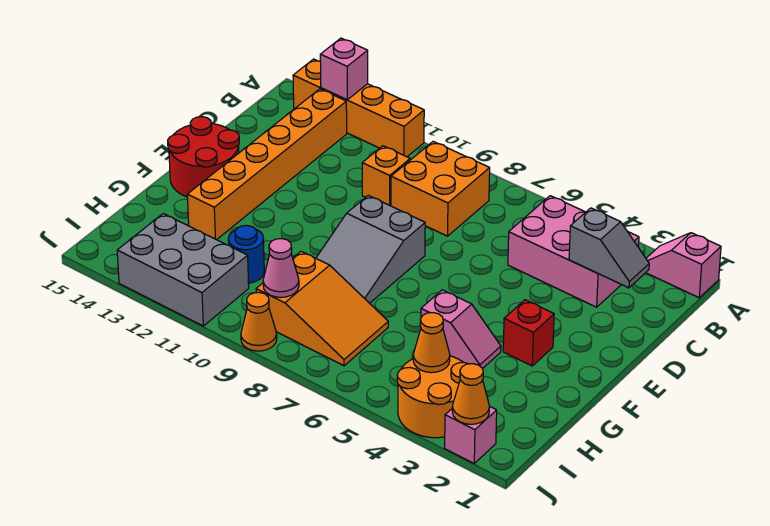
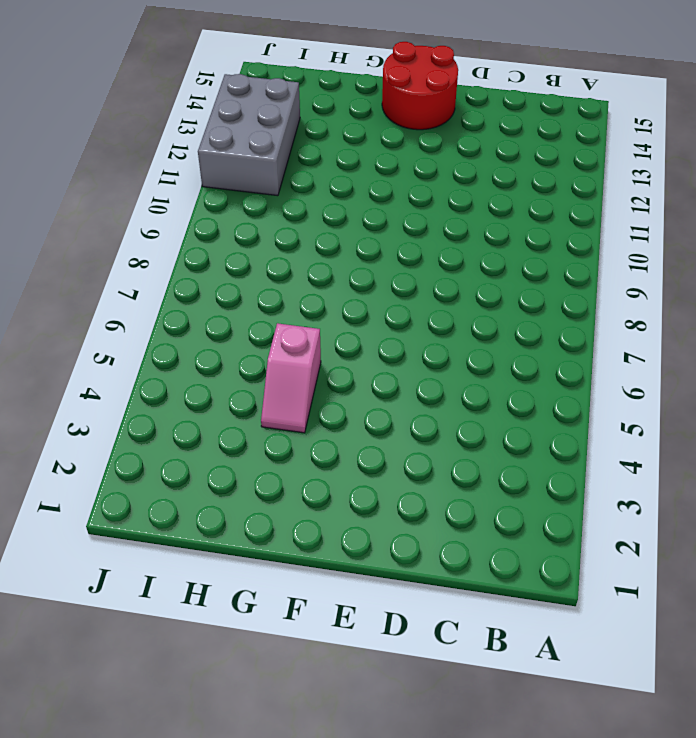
none -> pink slope A1:A2 level 1 top 1
none -> orange brick A11:A14 level 1
none -> pink brick B3:C5 level 1

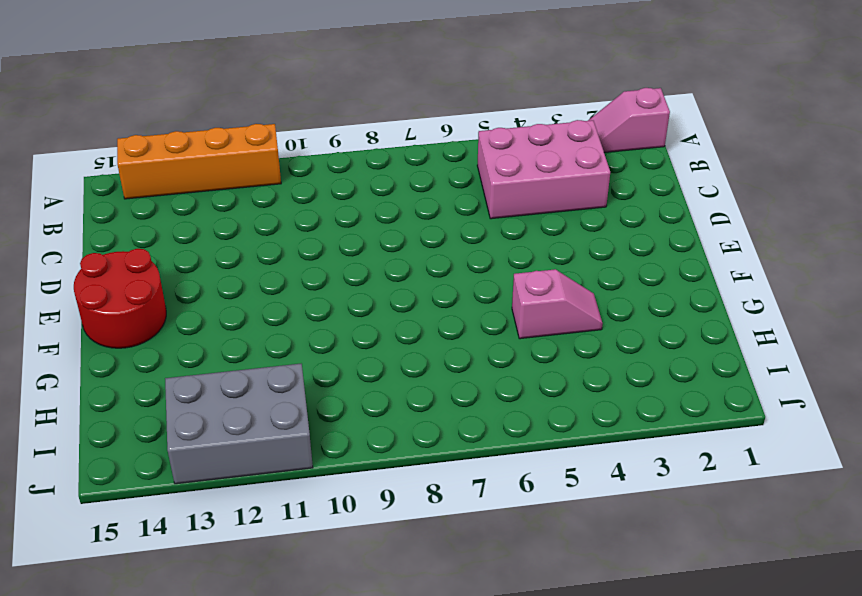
none -> orange brick B8:C9 level 1
none -> orange brick B13:G13 level 1
none -> orange brick C10 level 1

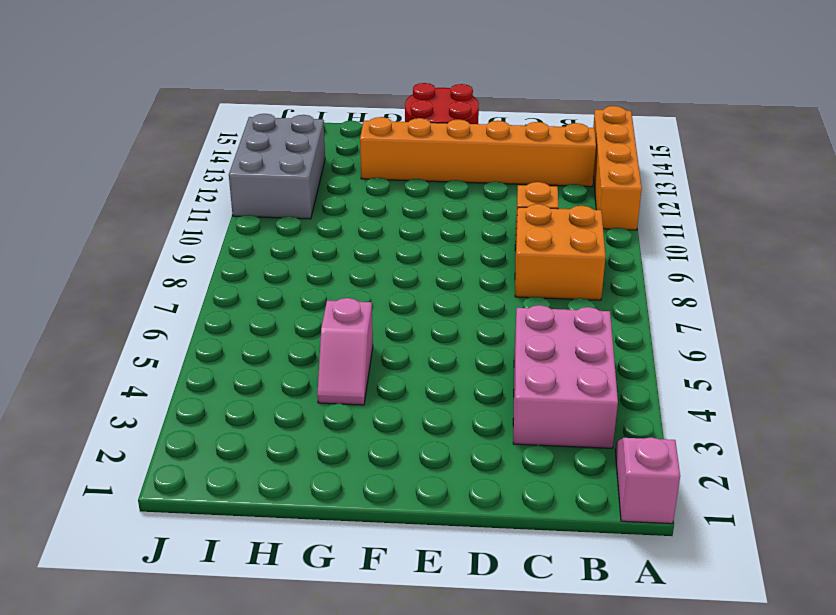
none -> grey slope E8:G9 level 1 top E
none -> red brick F3 level 1
none -> orange slope H7:I9 level 1 top 9

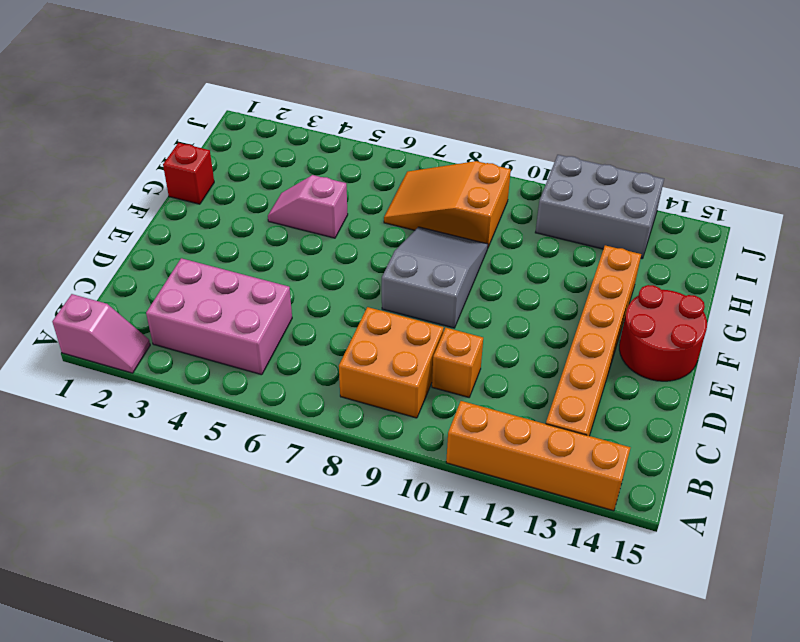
red brick G1 level 1 -> red brick F3 level 1
none -> blue round brick H11 level 1
none -> orange round brick I3:J4 level 1
none -> pink brick J2 level 1

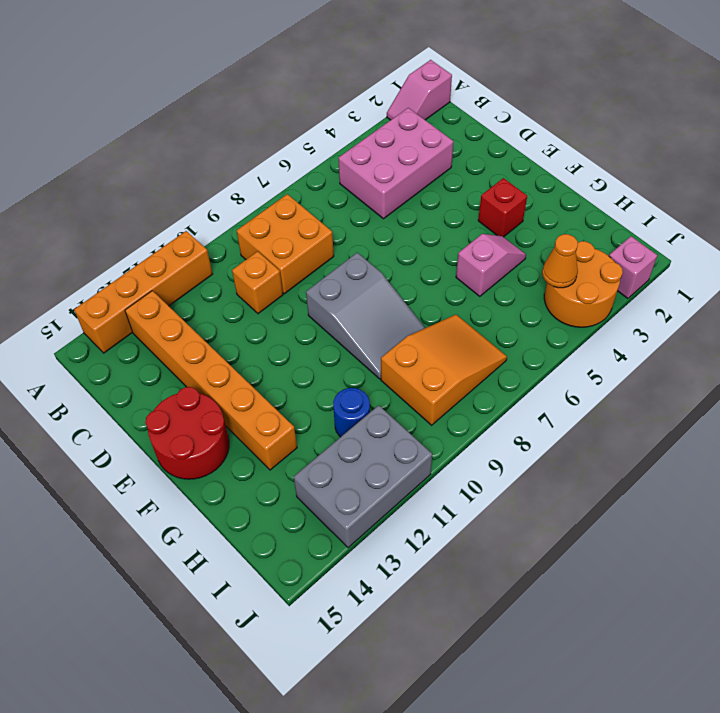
none -> orange cone J9 level 1
none -> pink brick A13 level 2
none -> grey slope C2:C3 level 2 top 3

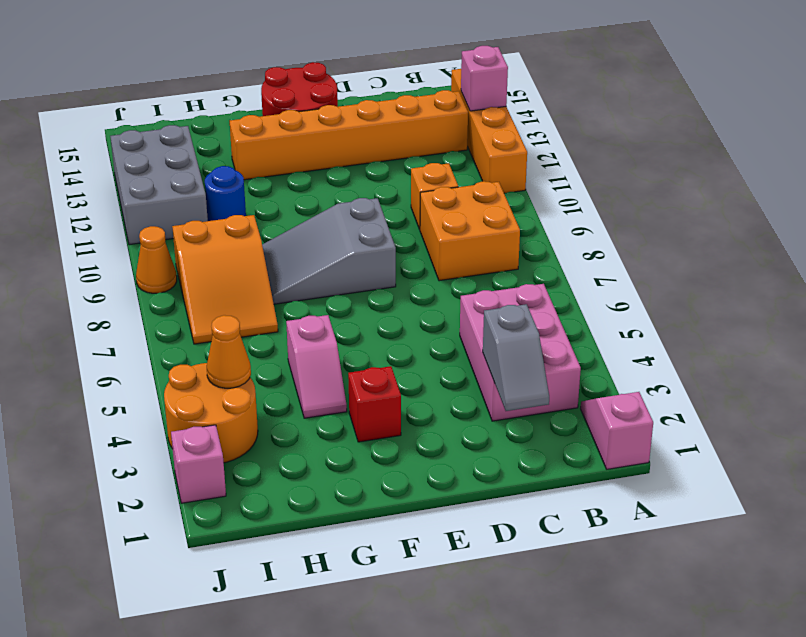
none -> pink cone I9 level 2
none -> orange cone J2 level 2

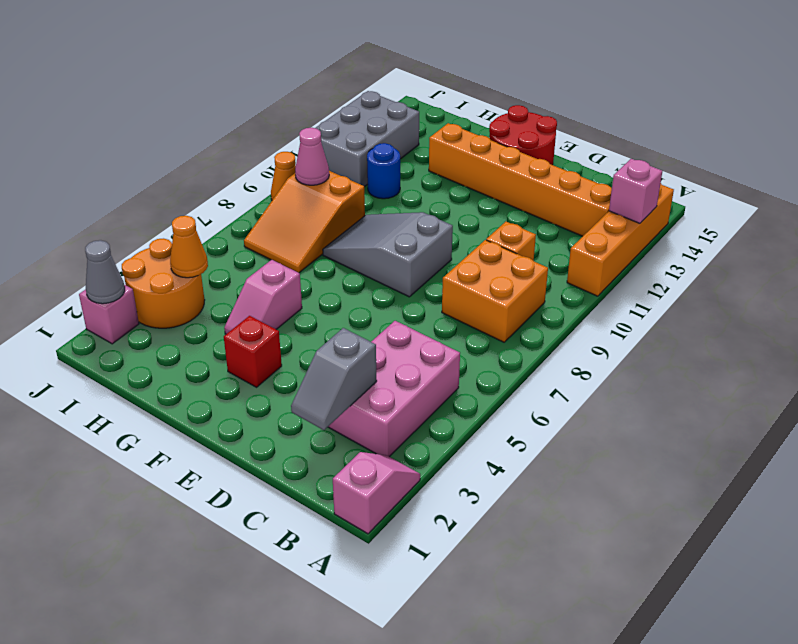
grey cone J2 level 2 -> orange cone J2 level 2

